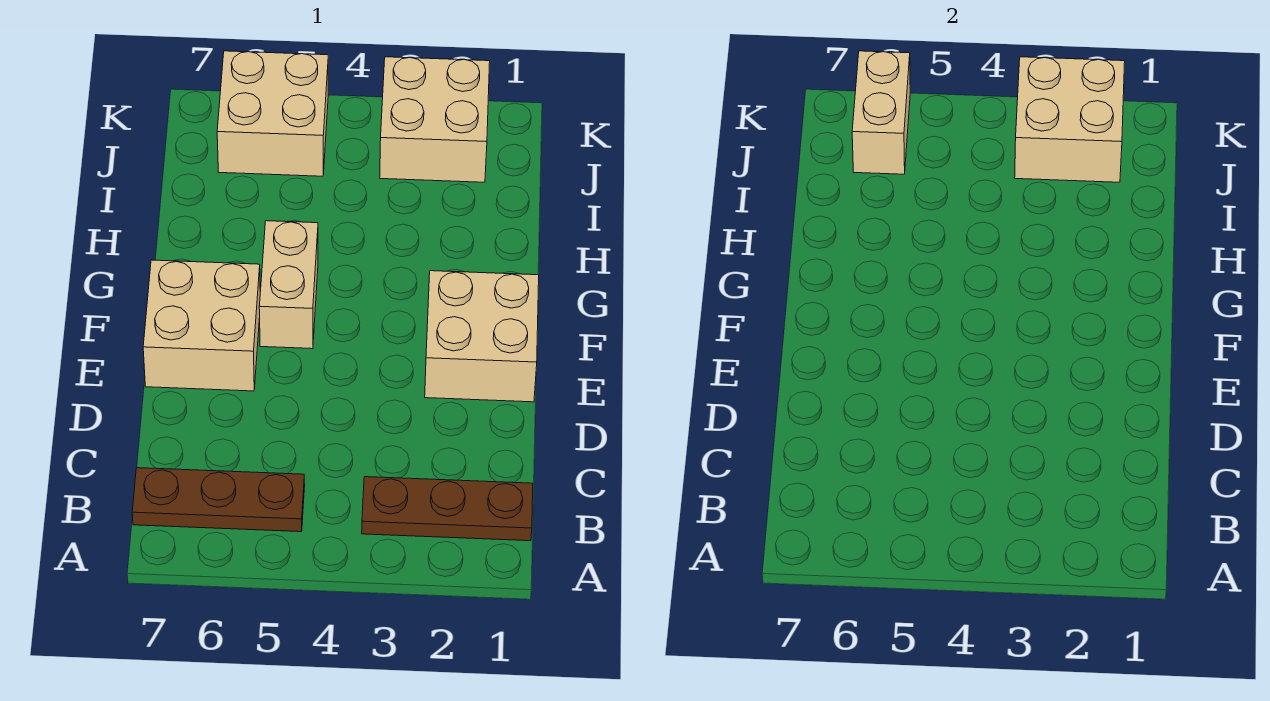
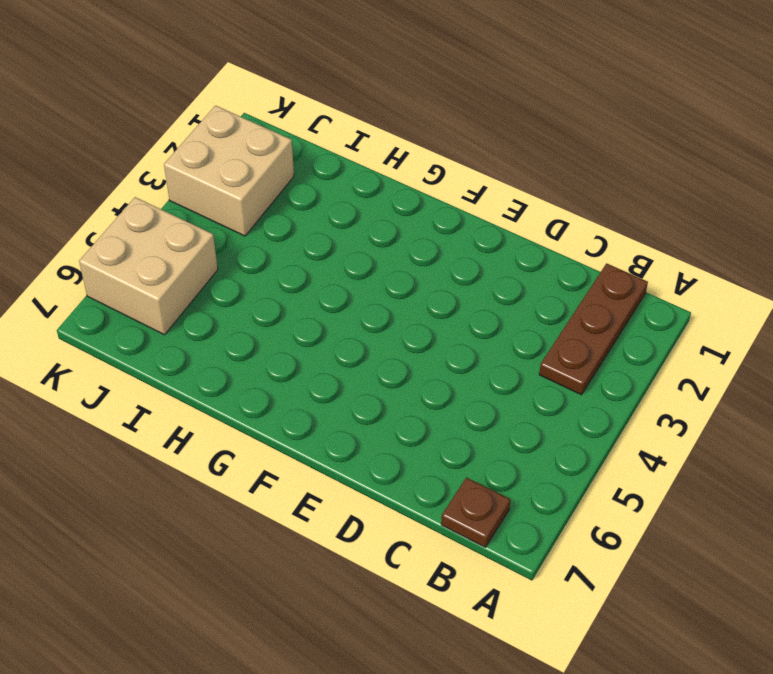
brown plate B7 level 1 -> brown plate B5:B7 level 1
none -> tan brick E1:F2 level 1
none -> tan brick E6:F7 level 1

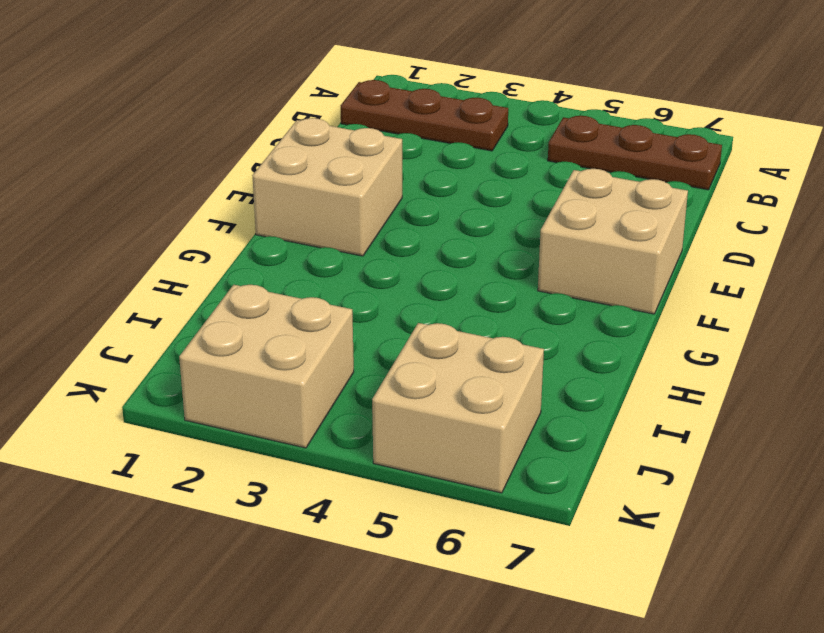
none -> tan brick F5:G5 level 1
none -> tan brick J2:K3 level 2

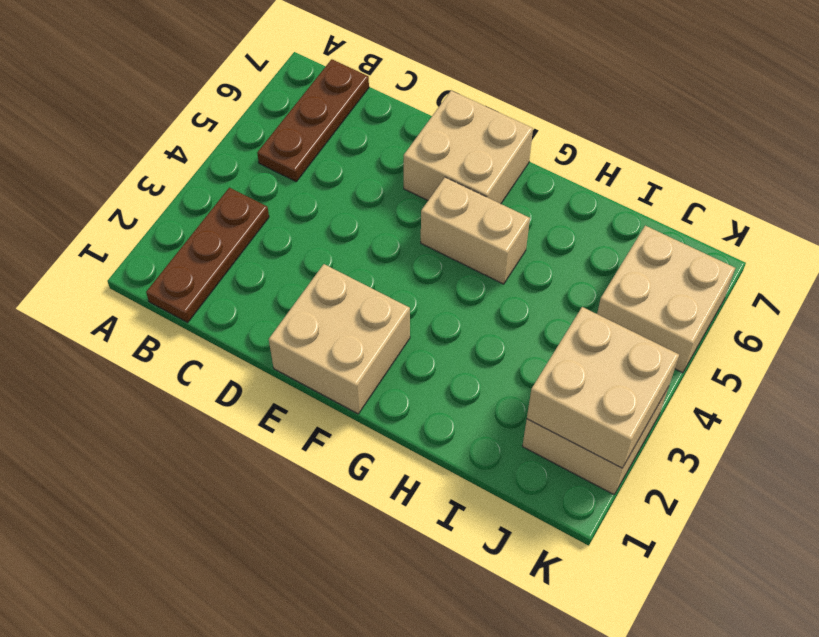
none -> tan brick J6:K6 level 2

